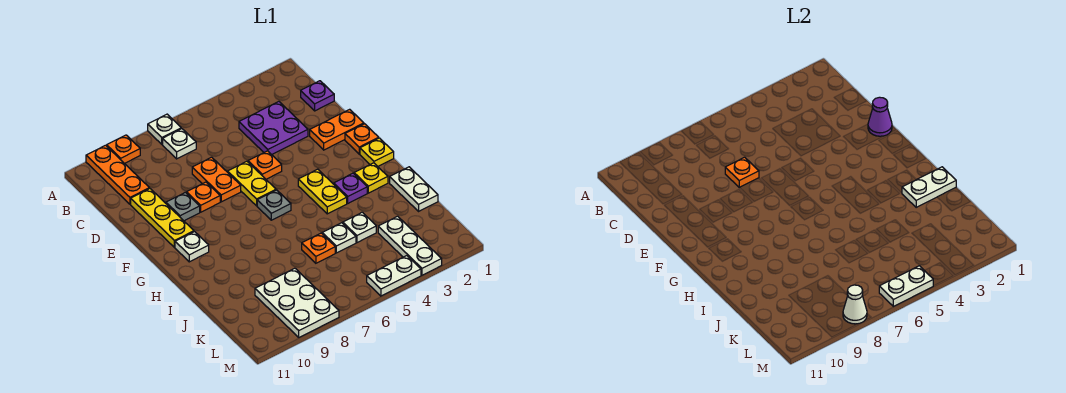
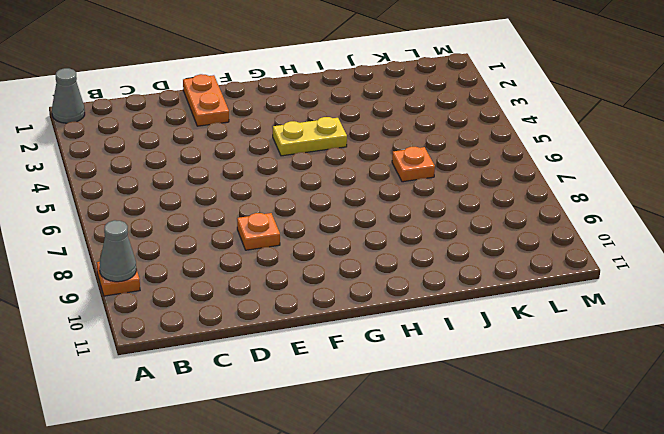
grey cone A1 level 1 -> none
grey cone A9 level 2 -> none
none -> white plate A7 level 1
none -> orange plate A10:C10 level 1
none -> white plate B7 level 1
none -> purple plate C1 level 1

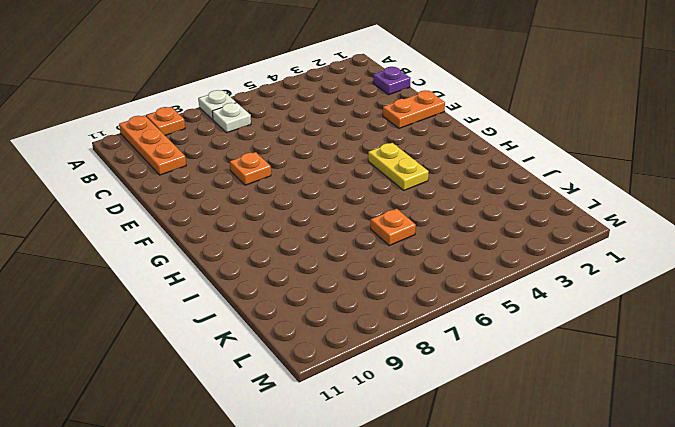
none -> purple plate C3:D4 level 1
none -> orange plate D7:E7 level 1
none -> yellow plate D10:F10 level 1
none -> orange plate E5 level 1

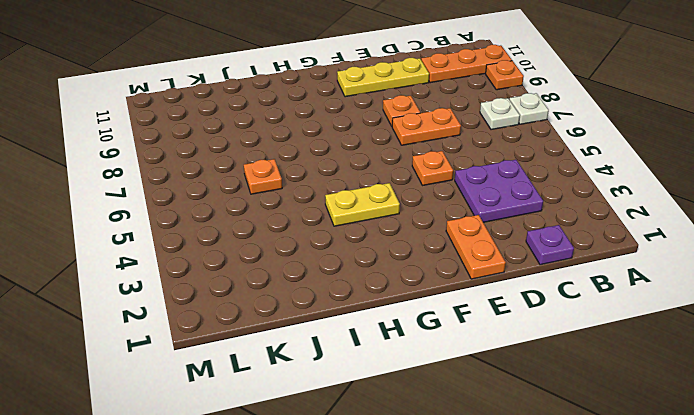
none -> yellow plate E6:F6 level 1
none -> grey plate E9 level 1
none -> orange plate F1 level 1
none -> yellow plate G1 level 1

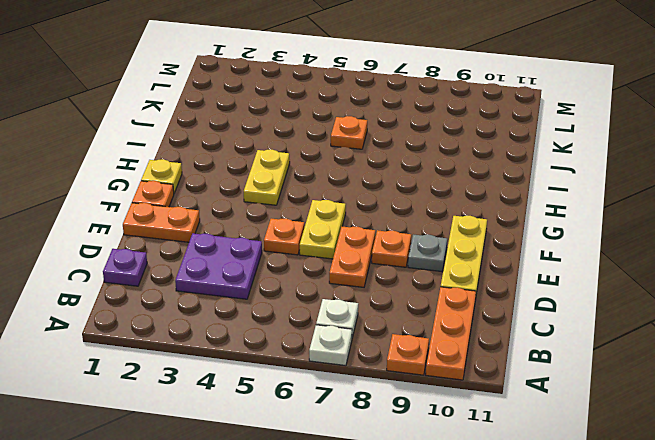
none -> grey plate G6 level 1
none -> white plate G10 level 1
none -> yellow plate H2 level 1
none -> purple plate H3 level 1

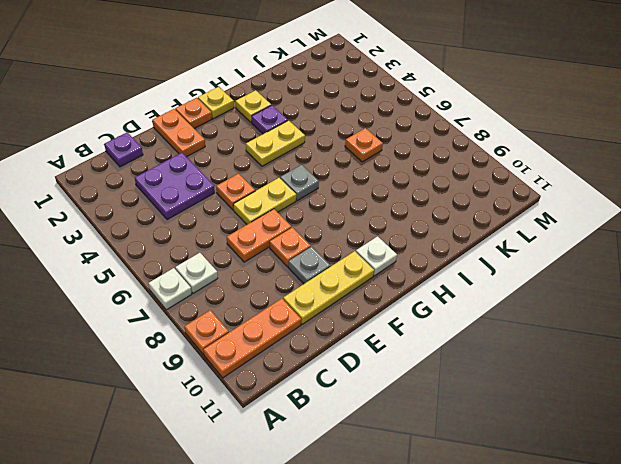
none -> white plate I1:J1 level 1
none -> white plate J4 level 1
none -> white plate J5 level 1
none -> white plate K3:M3 level 1

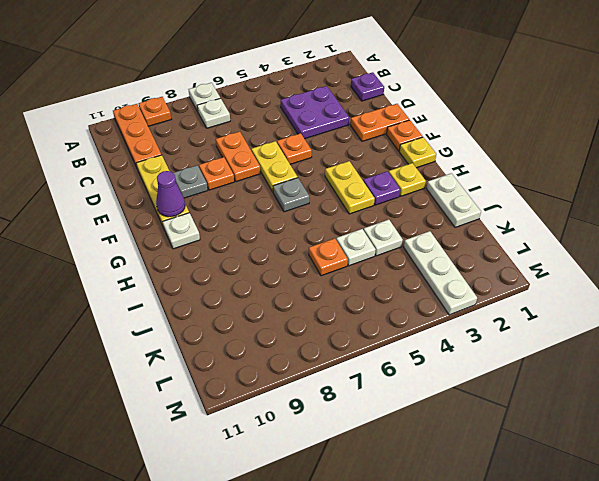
purple cone F10 level 2 -> purple cone E1 level 2
none -> white plate K8:M9 level 1
none -> white plate M4:M5 level 1
none -> orange plate D7 level 2
none -> white plate I1:I2 level 2

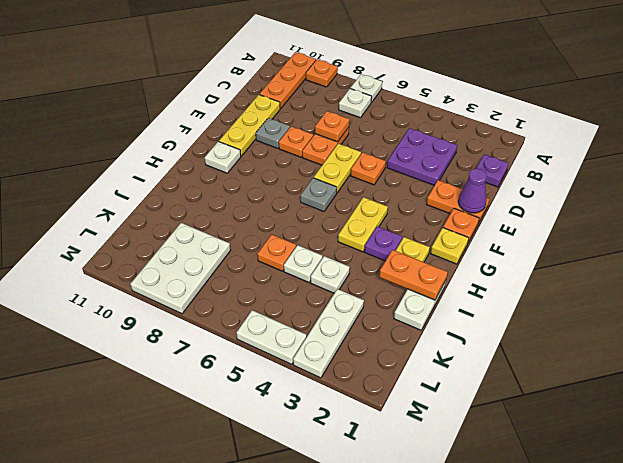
orange plate I1:I2 level 2 -> white plate I1:I2 level 2
none -> white plate M5:M6 level 2
none -> white cone M8 level 2

